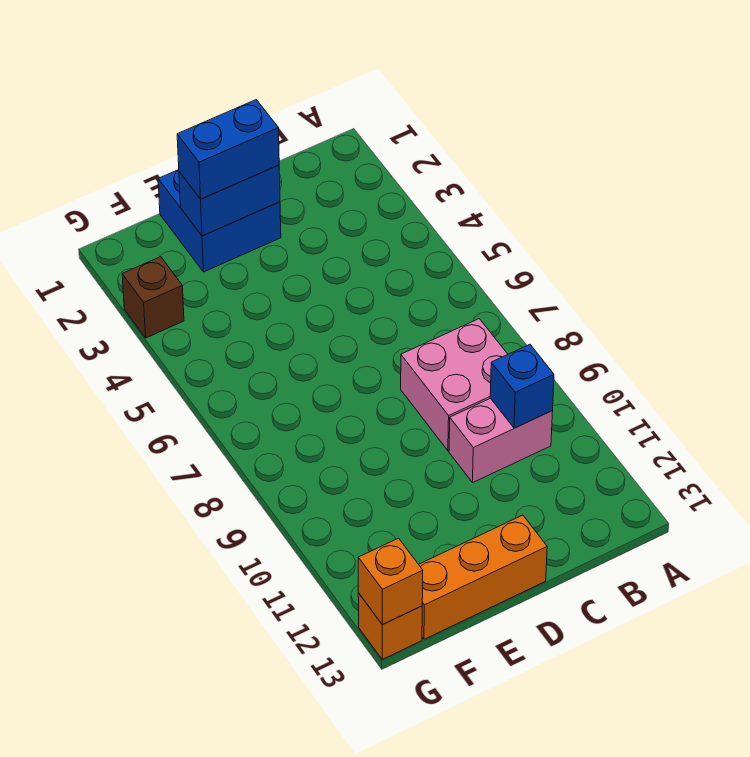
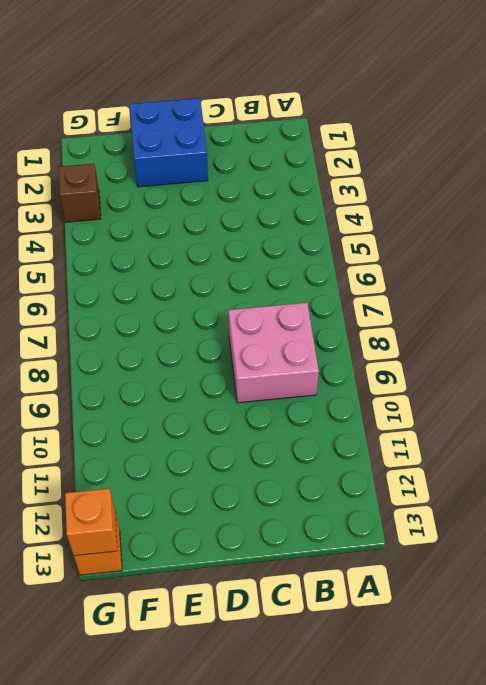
none -> pink brick B10:C10 level 1
none -> orange brick D13:F13 level 1

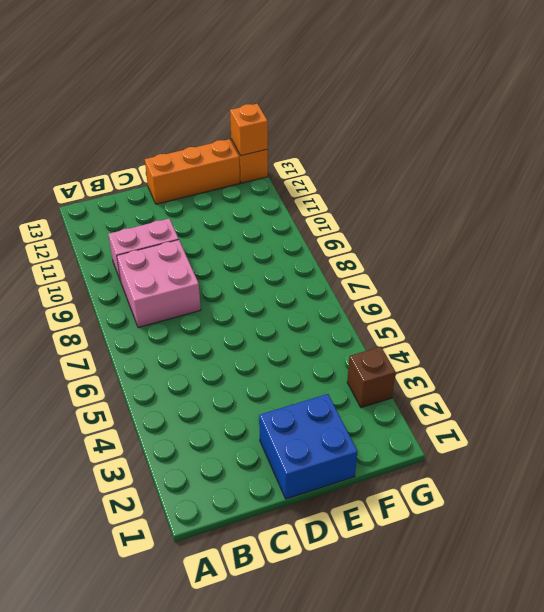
none -> blue brick B10 level 2
none -> blue brick D2:E2 level 2

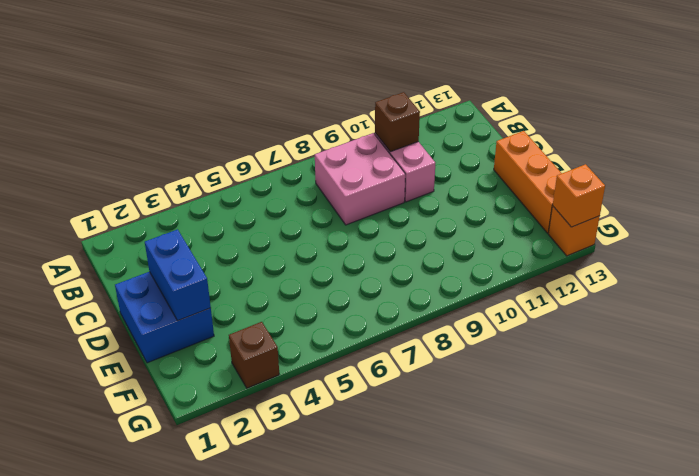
brown brick B10 level 2 -> blue brick B10 level 2
none -> blue brick D2:E2 level 3

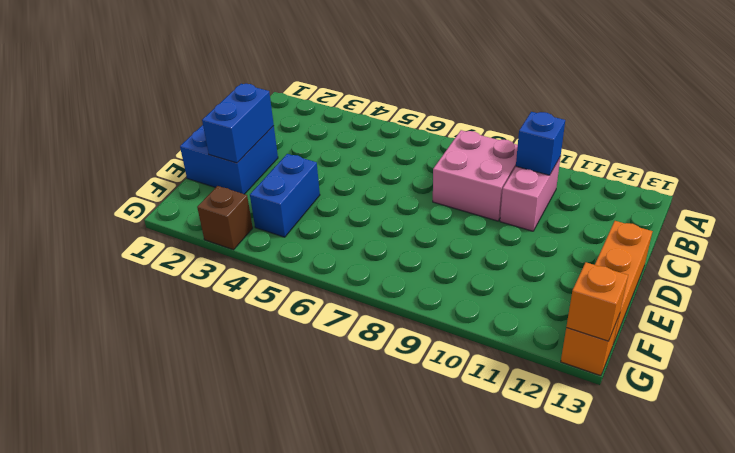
blue brick E4:F4 level 1 -> blue brick D2:E2 level 3

